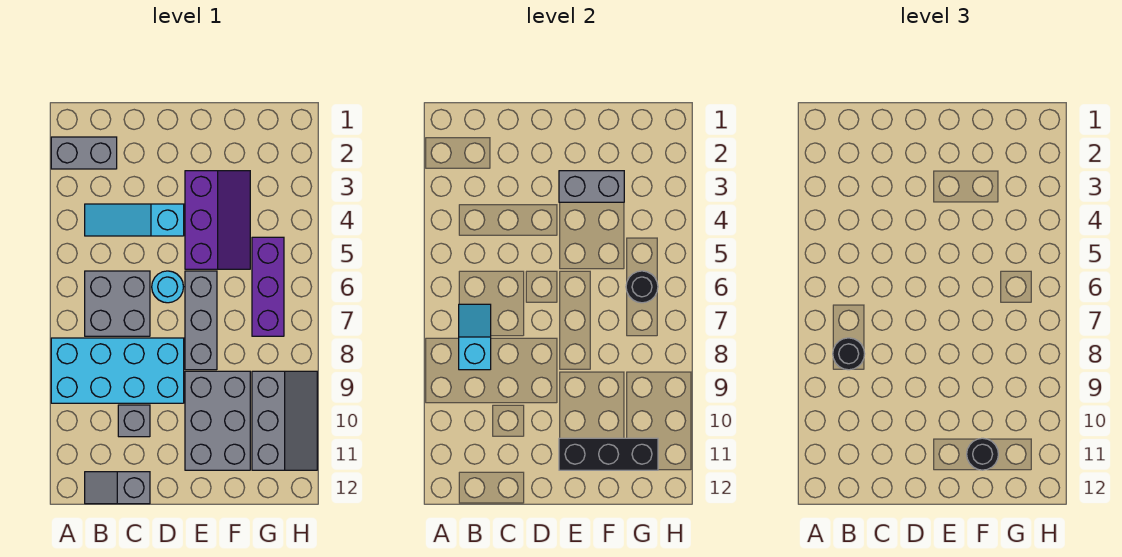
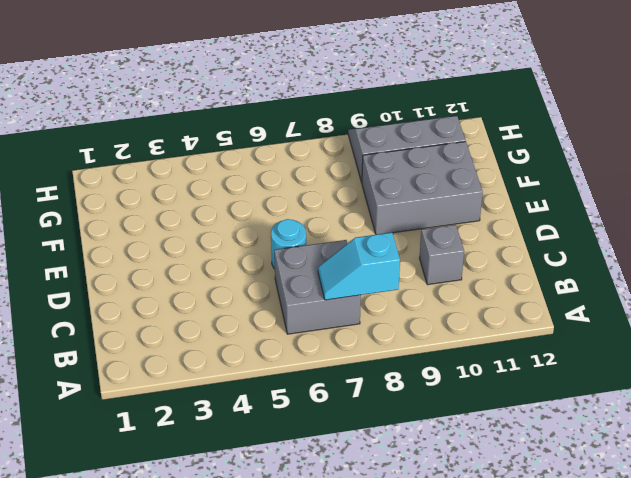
none -> grey brick A2:B2 level 1
none -> cyan brick A8:D9 level 1
none -> cyan slope B4:D4 level 1 top D

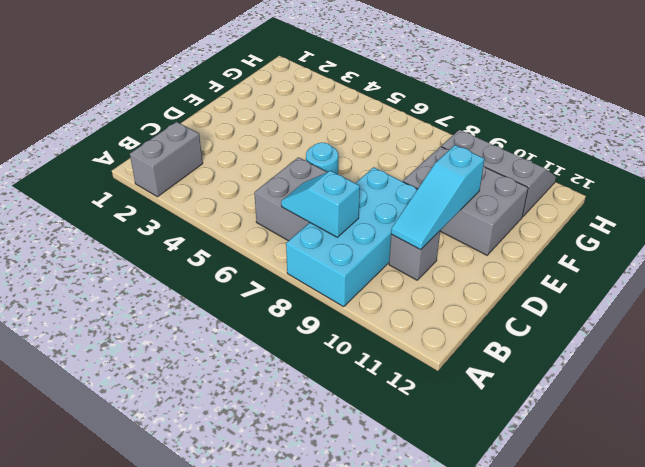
cyan slope C10:E10 level 2 top E -> cyan slope B4:D4 level 1 top D
none -> grey slope B12:C12 level 1 top C
none -> purple slope E3:F5 level 1 top E
none -> grey brick E6:E8 level 1

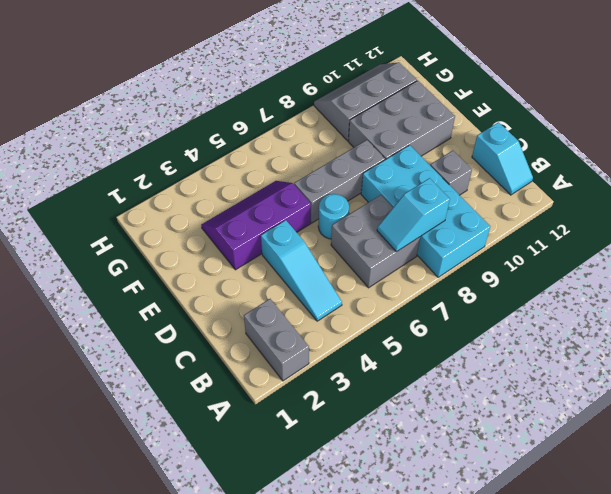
cyan slope B12:C12 level 1 top C -> grey slope B12:C12 level 1 top C
none -> purple brick G5:G7 level 1
none -> grey brick E3:F3 level 2
none -> black brick E11:G11 level 2

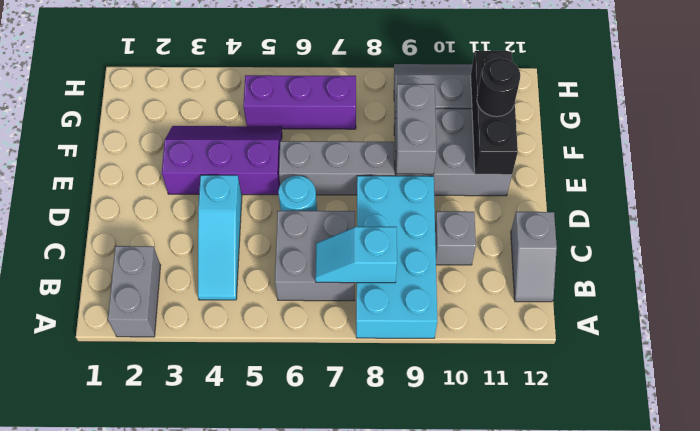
grey brick E9:F9 level 2 -> grey brick E3:F3 level 2
none -> black round brick G6 level 2
none -> black round brick B8 level 3

